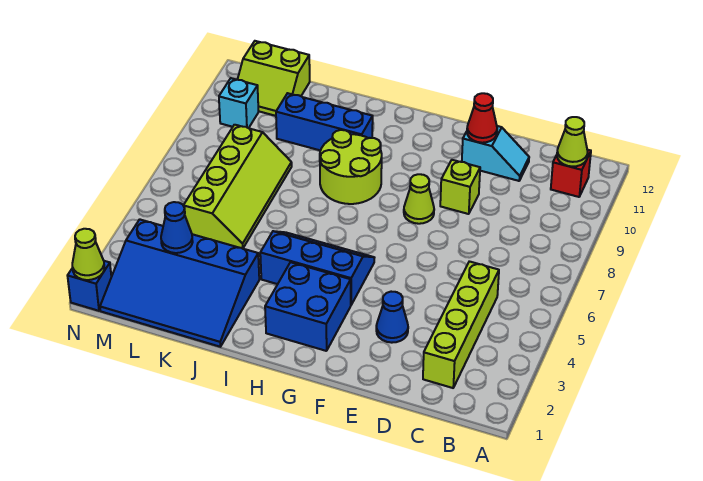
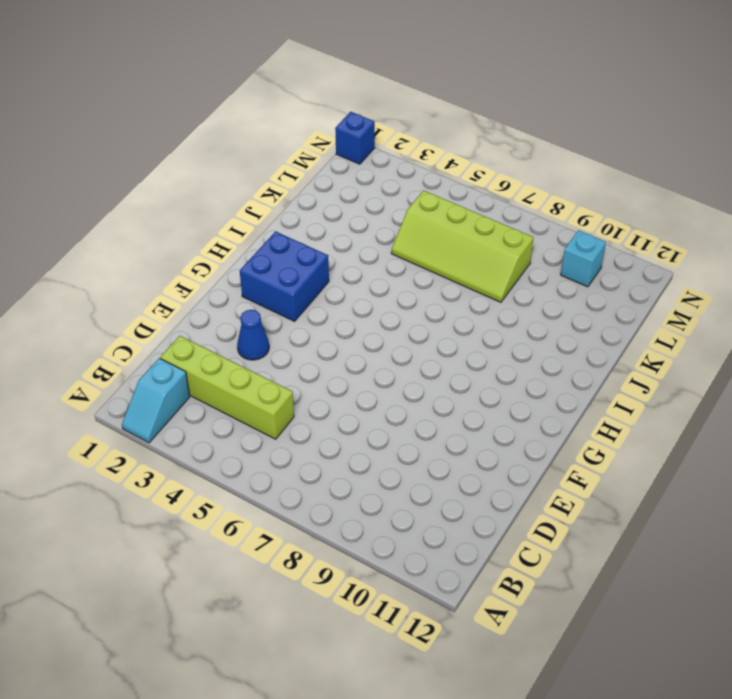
cyan slope A2:B2 level 1 top B -> cyan slope D11:E11 level 1 top E
none -> red brick B11 level 1
none -> lime brick E9 level 1
none -> lime cone F8 level 1

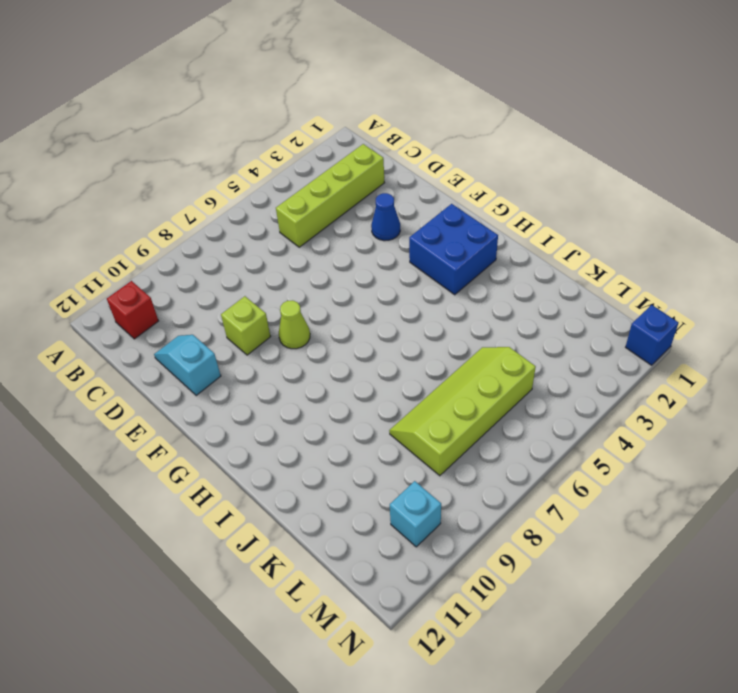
none -> blue slope G4:I5 level 1 top 4
none -> lime round brick H8:I9 level 1
none -> blue brick I10:K10 level 1

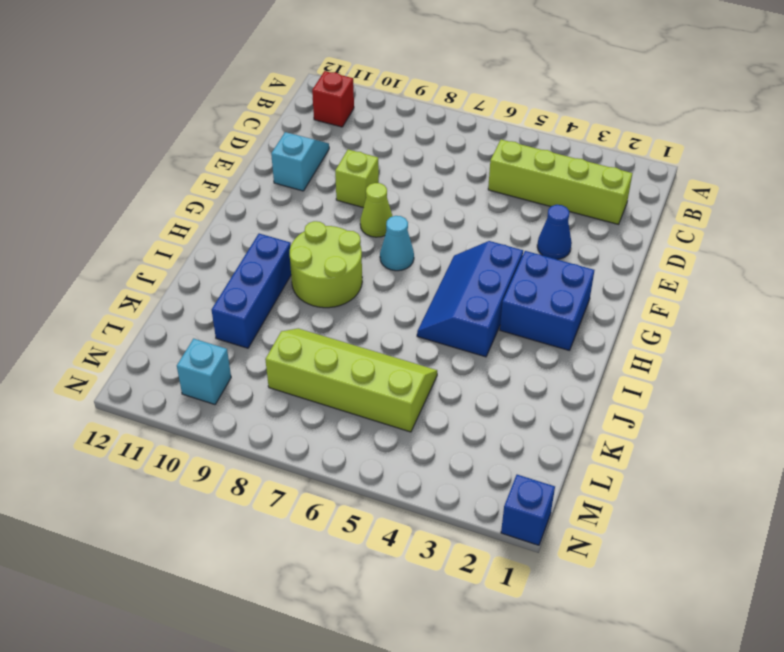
cyan cone G7 level 1 -> none
none -> blue slope J1:M3 level 1 top 3
none -> lime slope L11:M12 level 1 top 12
none -> lime cone B11 level 2

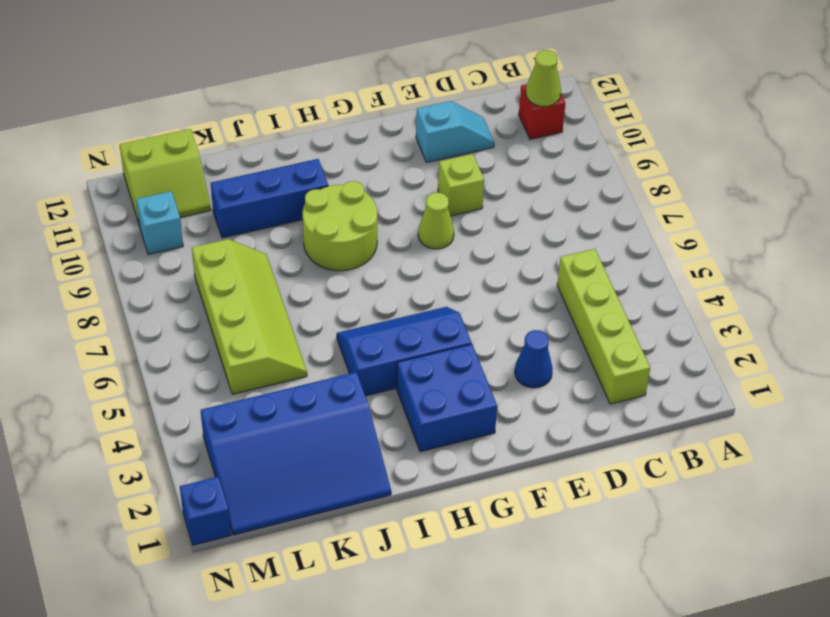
none -> red cone E11 level 2
none -> blue cone L3 level 2
none -> lime cone N1 level 2

